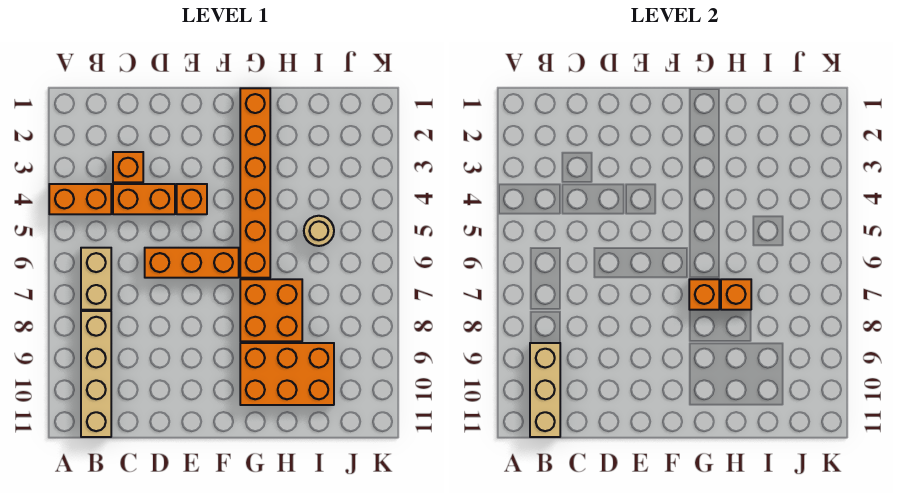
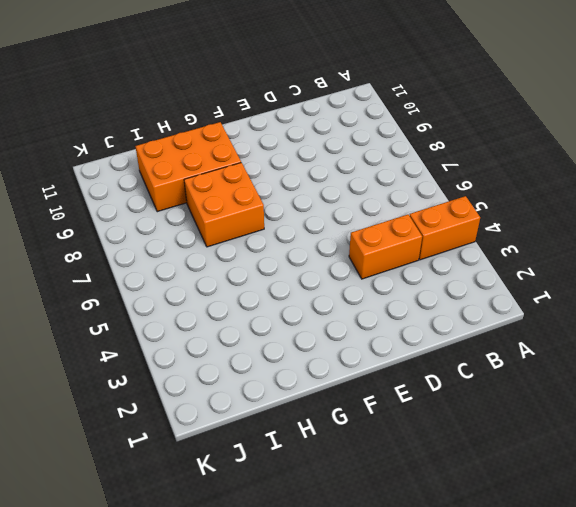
none -> tan brick B6:B7 level 1
none -> tan brick B8:B11 level 1
none -> orange brick C3 level 1

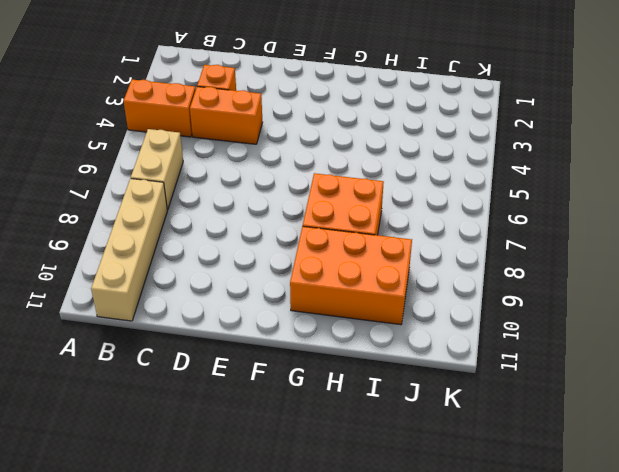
none -> orange brick D6:F6 level 1
none -> orange brick E4 level 1
none -> orange brick G1:G6 level 1

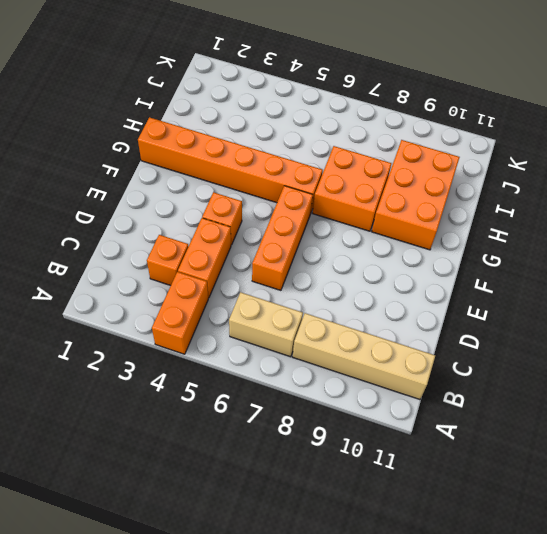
none -> tan round brick I5 level 1
none -> tan brick B9:B11 level 2
none -> orange brick G7 level 2

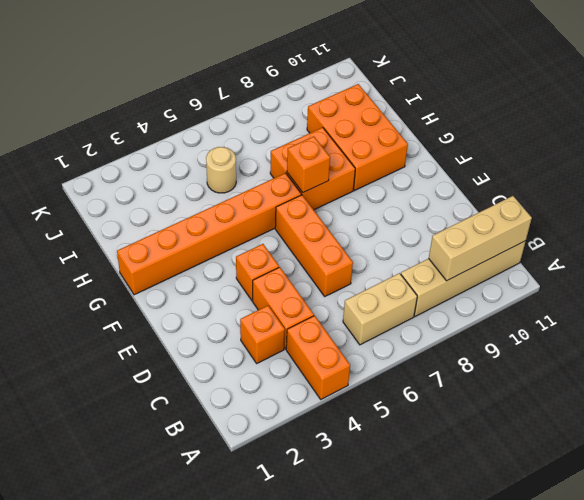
none -> orange brick H7 level 2

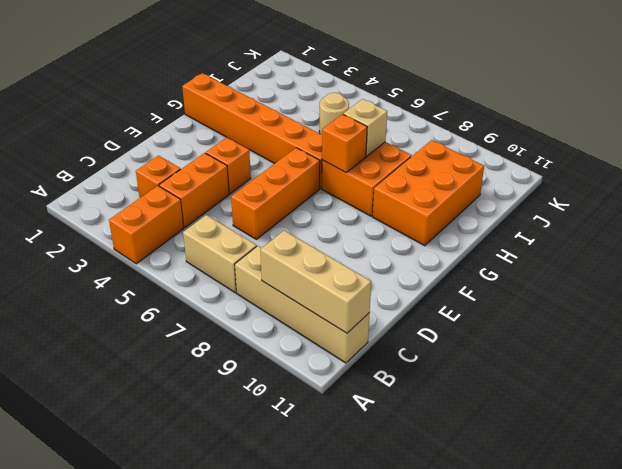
tan brick H7 level 2 -> orange brick H7 level 2

